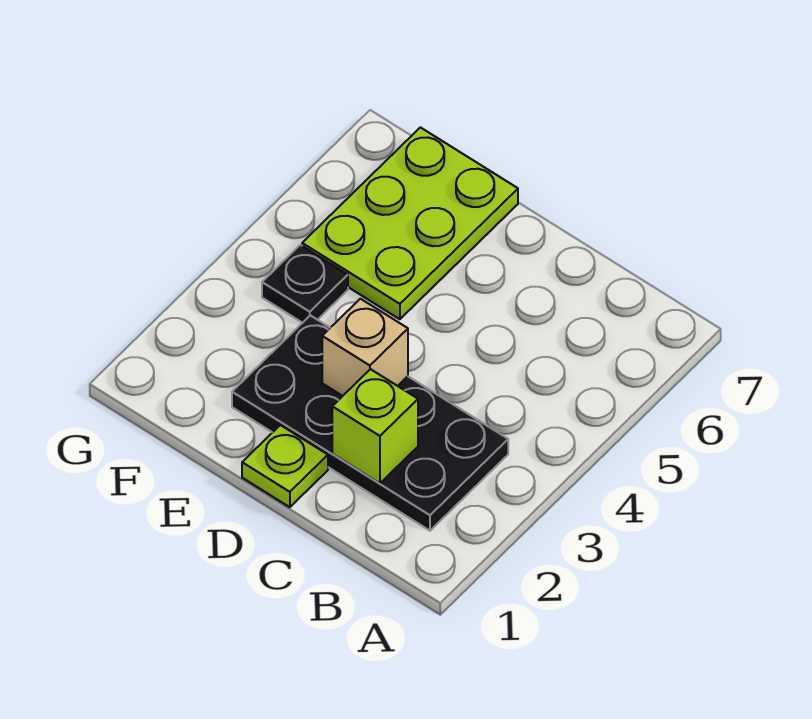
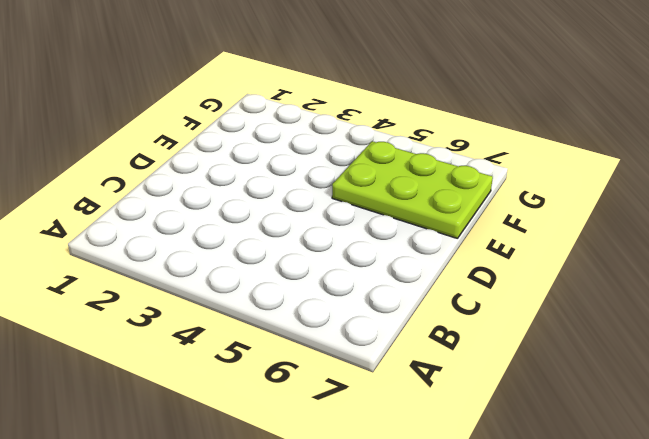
none -> black plate B2:E3 level 1
none -> lime plate D1 level 1

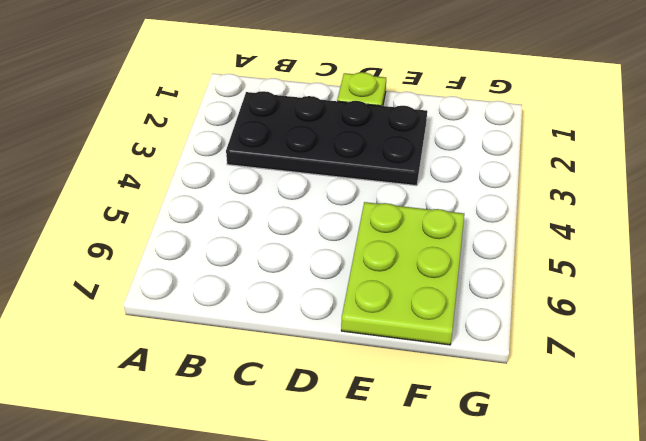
none -> black plate F4 level 1
none -> lime brick C2 level 2

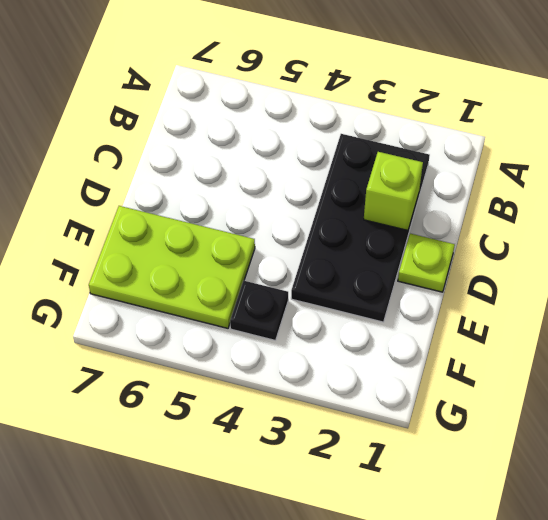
none -> tan brick D3 level 2

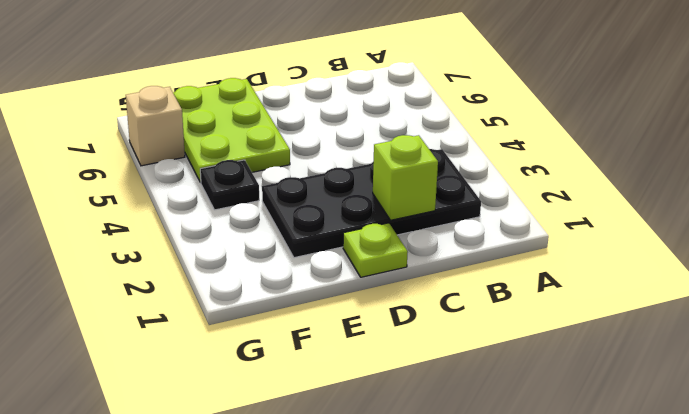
tan brick G6 level 1 -> tan brick D3 level 2

